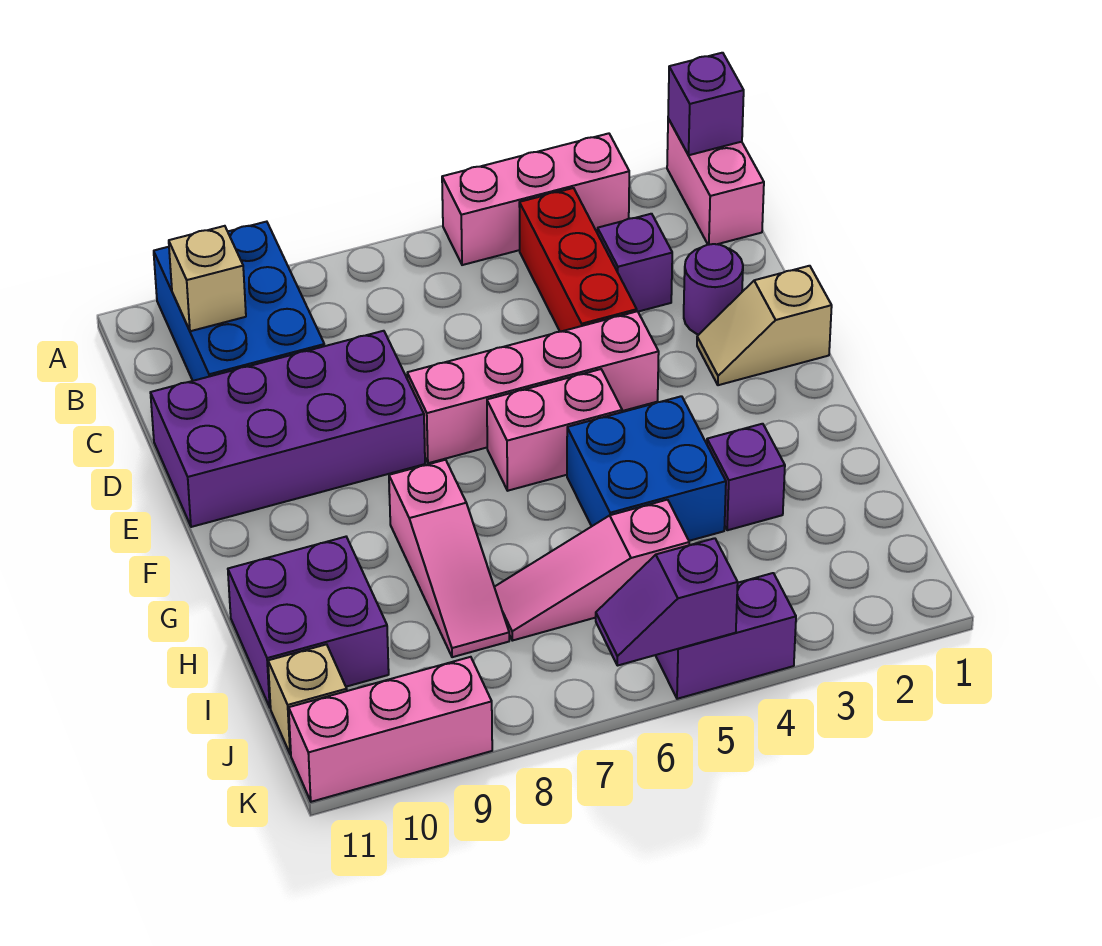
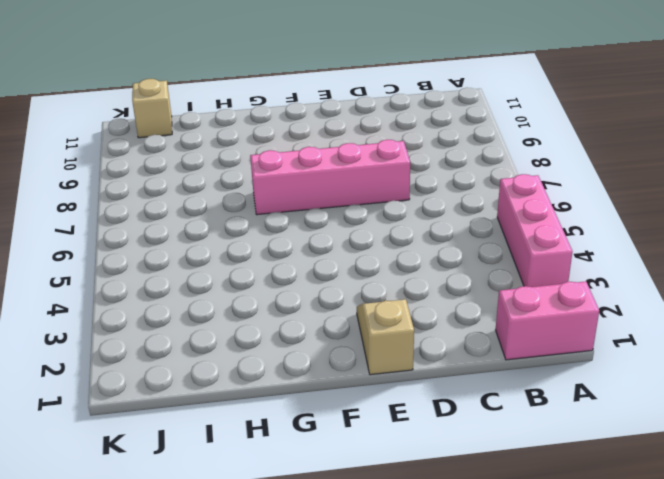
pink brick D7:G7 level 1 -> pink brick E4:E7 level 1
none -> blue brick A9:C10 level 1
none -> red brick B4:D4 level 1
none -> purple brick C3 level 1

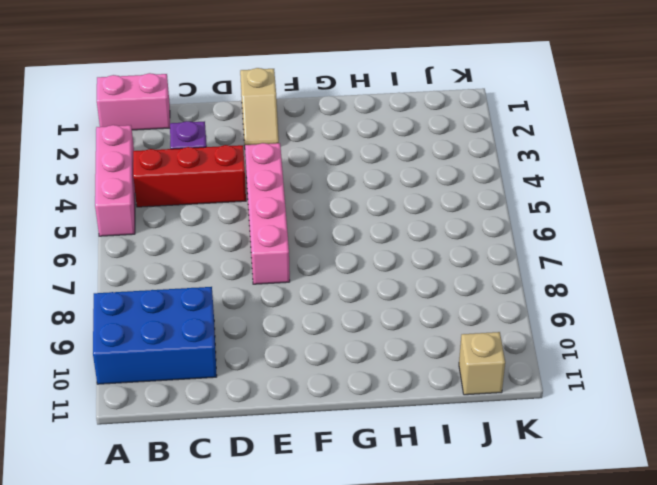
none -> purple round brick D2 level 1
none -> purple brick D8:E11 level 1
none -> pink brick F5:F6 level 1

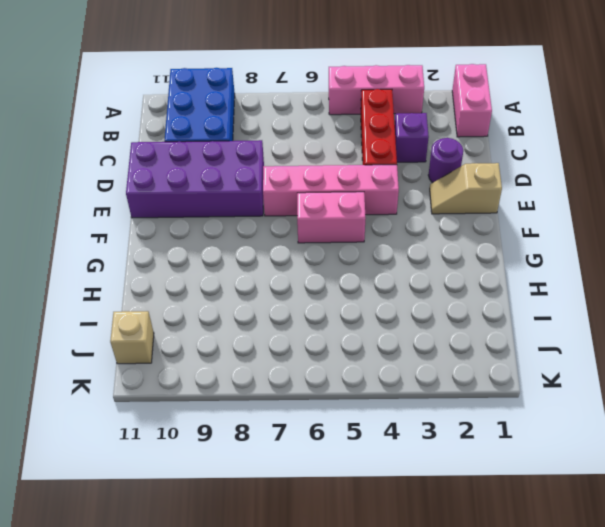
none -> blue brick G4:H5 level 1
none -> pink slope G8:I8 level 1 top G
none -> purple brick H3 level 1

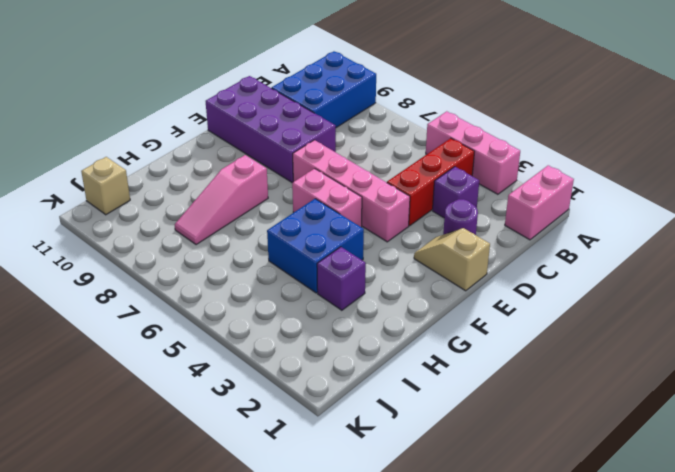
none -> purple brick H10:I11 level 1
none -> pink slope I5:I7 level 1 top 5
none -> purple brick K4:K5 level 1

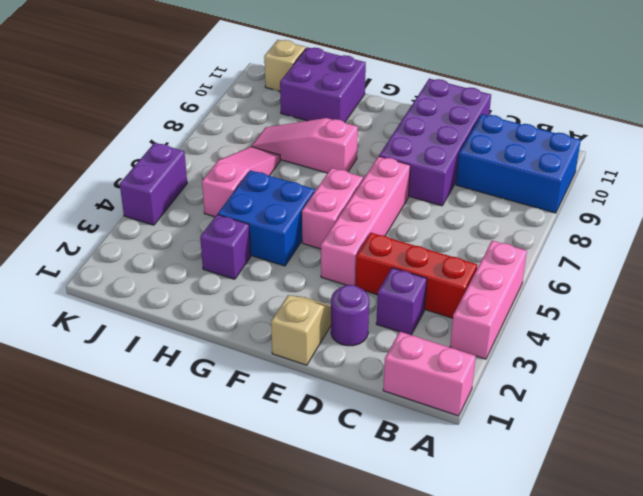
none -> pink brick K9:K11 level 1
none -> purple brick A1 level 2
none -> tan brick B10 level 2

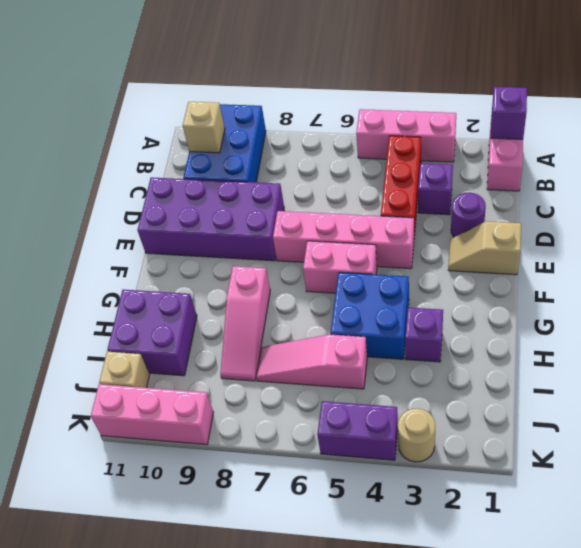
tan round brick K3 level 1 -> none
none -> purple slope K5:K6 level 2 top 5

